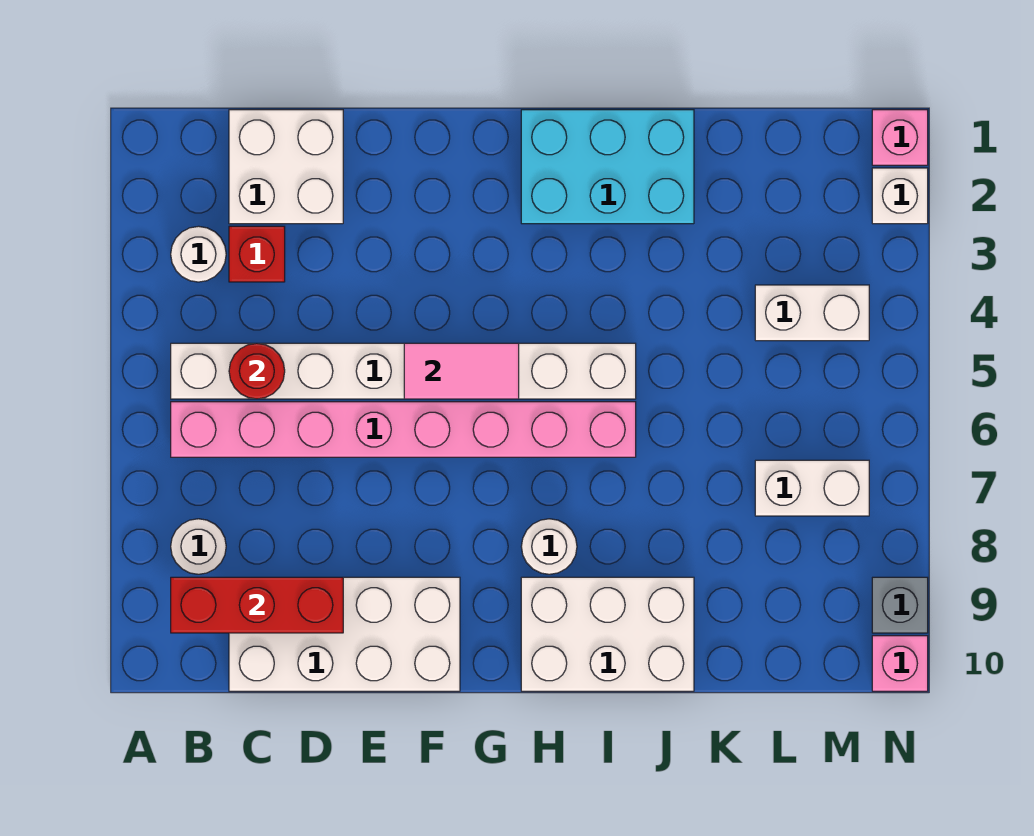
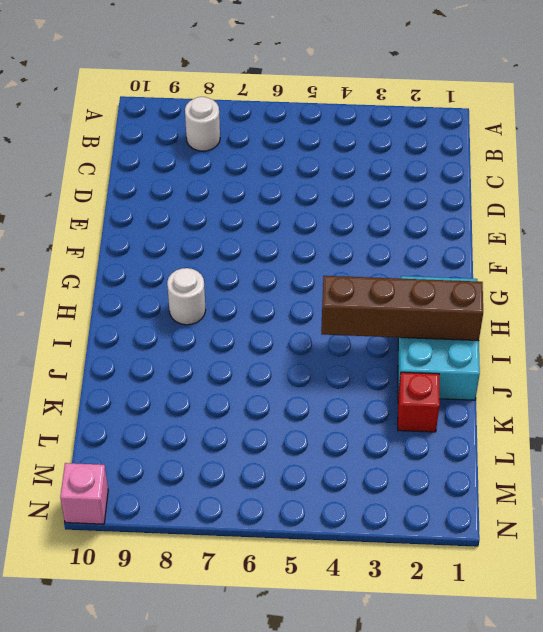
brown brick I1:I4 level 2 -> none
red brick K2 level 1 -> red brick C3 level 1
none -> white round brick B3 level 1
none -> white brick B5:I5 level 1
none -> pink brick B6:I6 level 1

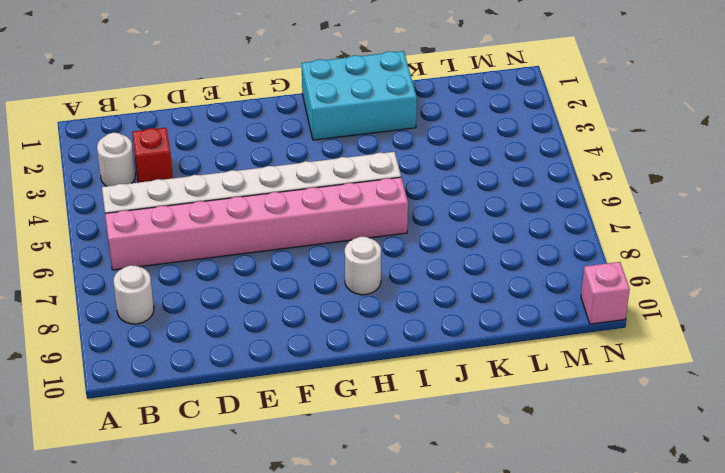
none -> white brick C1:D2 level 1
none -> white brick C9:F10 level 1
none -> white brick H9:J10 level 1

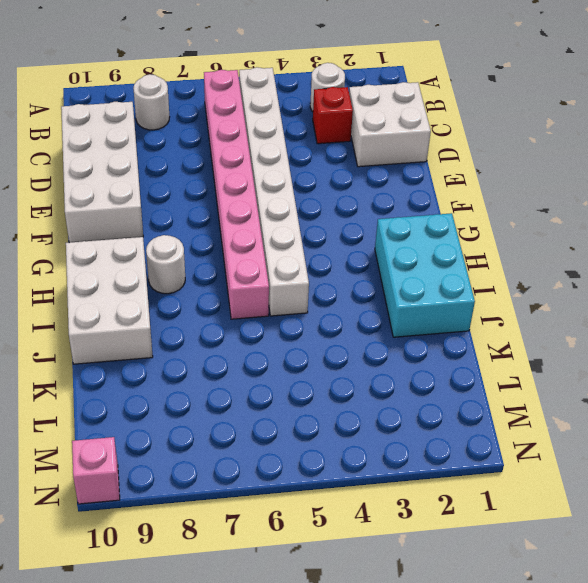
none -> white brick L4:M4 level 1
none -> white brick L7:M7 level 1
none -> pink brick N1 level 1

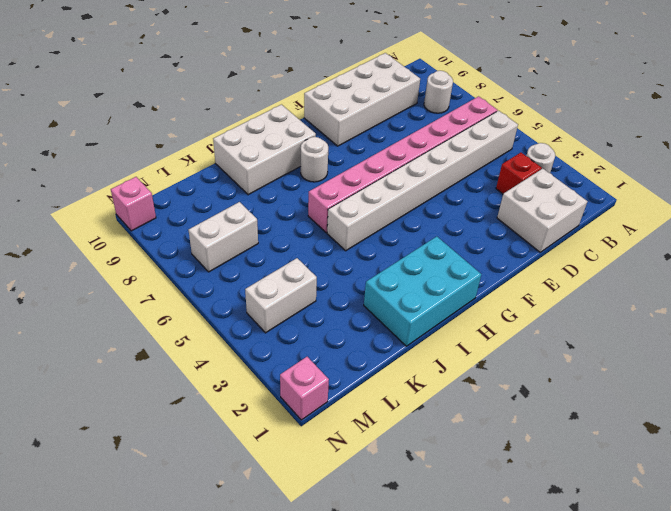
none -> white brick N2 level 1
none -> grey brick N9 level 1
none -> red brick B9:D9 level 2

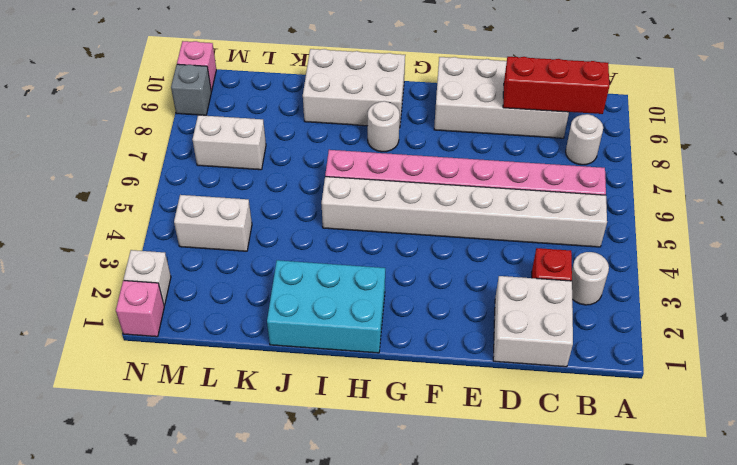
none -> red round brick C5 level 2
none -> pink tile F5:G5 level 2

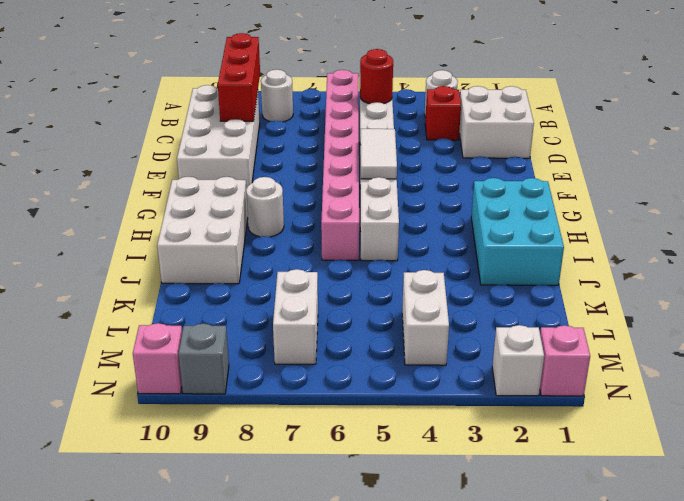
white tile F5:G5 level 2 -> pink tile F5:G5 level 2

